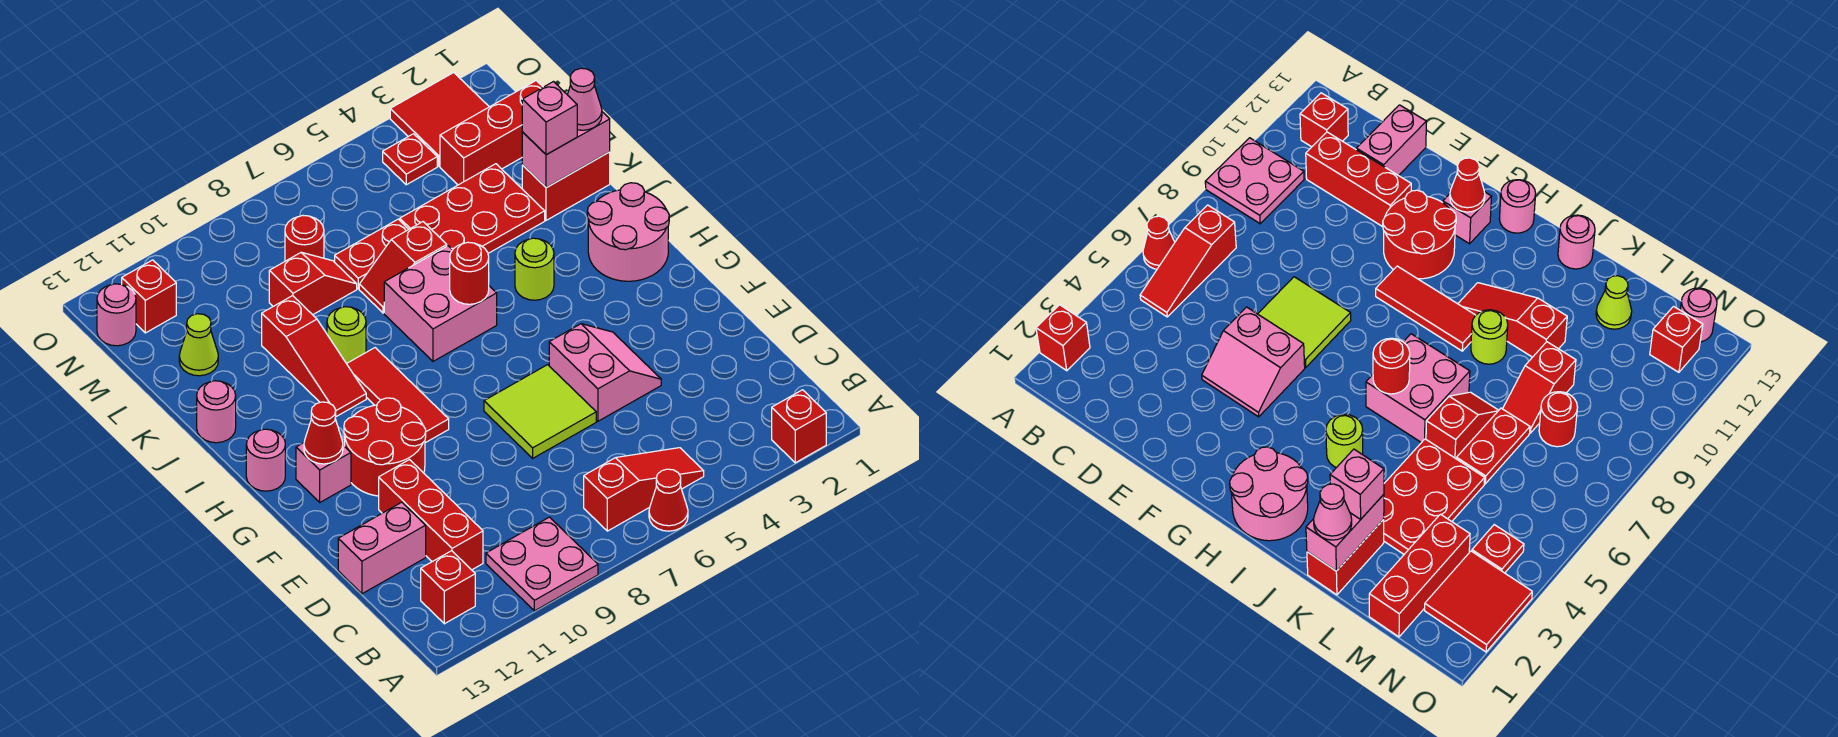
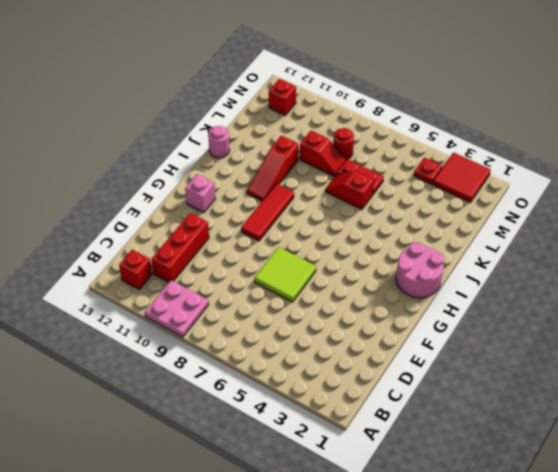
none -> red brick A2 level 1
none -> red cone A6 level 1
none -> red slope B5:B7 level 1 top 7
none -> pink brick D12:D13 level 1

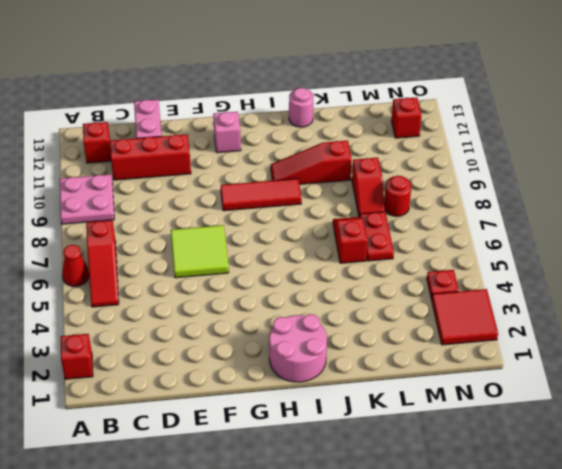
none -> pink slope E4:F5 level 1 top 5
none -> red round brick F10:G11 level 1
none -> pink round brick H13 level 1
none -> lime round brick I4 level 1

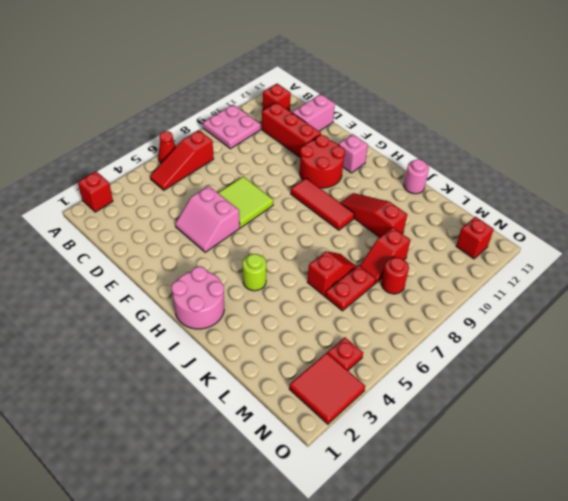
none -> pink round brick H13 level 1
none -> pink brick I6:J7 level 1
none -> lime round brick J9 level 1
none -> red brick K1:K2 level 1

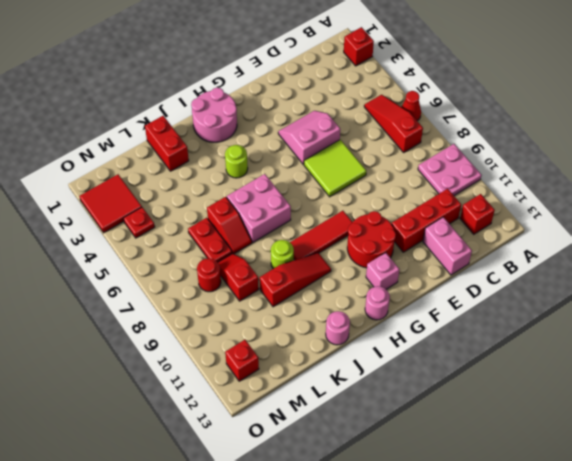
none -> red plate K3:L5 level 1
none -> lime cone L12 level 1
none -> red brick M1:M3 level 1
none -> pink round brick N13 level 1

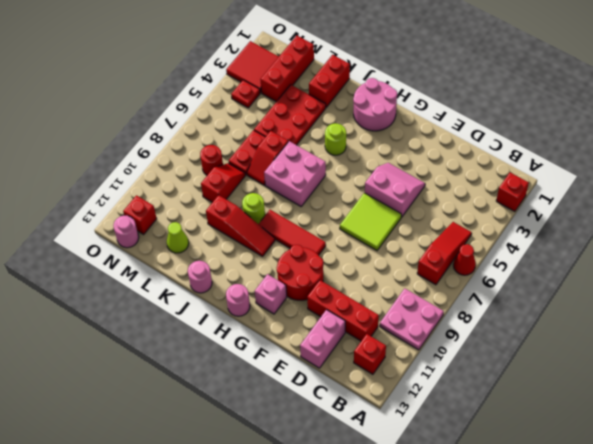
none -> red cone G12 level 2
none -> red round brick I6 level 2
none -> pink brick K1:K2 level 2
none -> pink cone K1 level 3

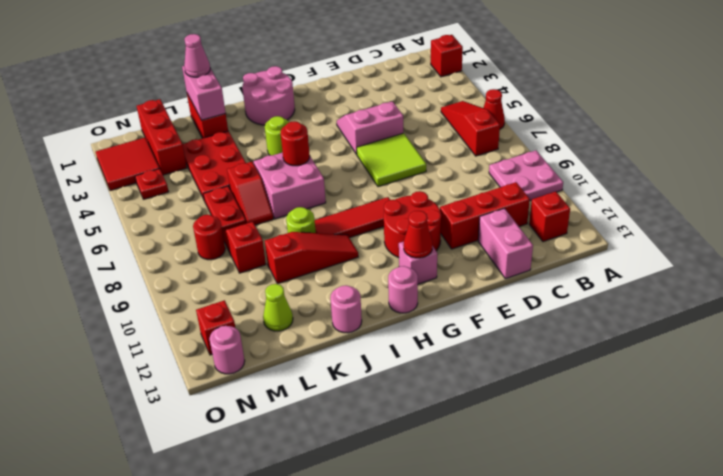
none -> pink brick K2 level 3

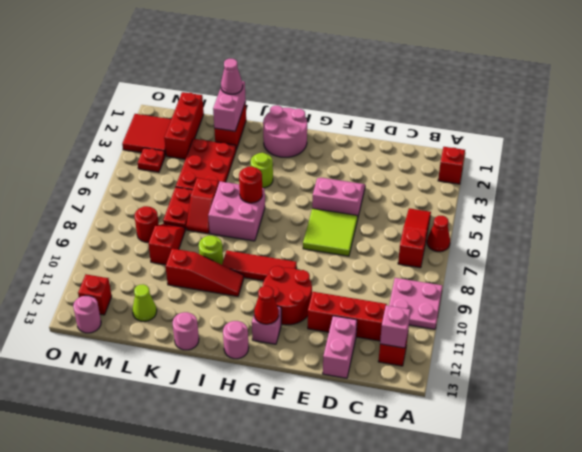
pink brick B12 level 2 -> pink brick K2 level 3

